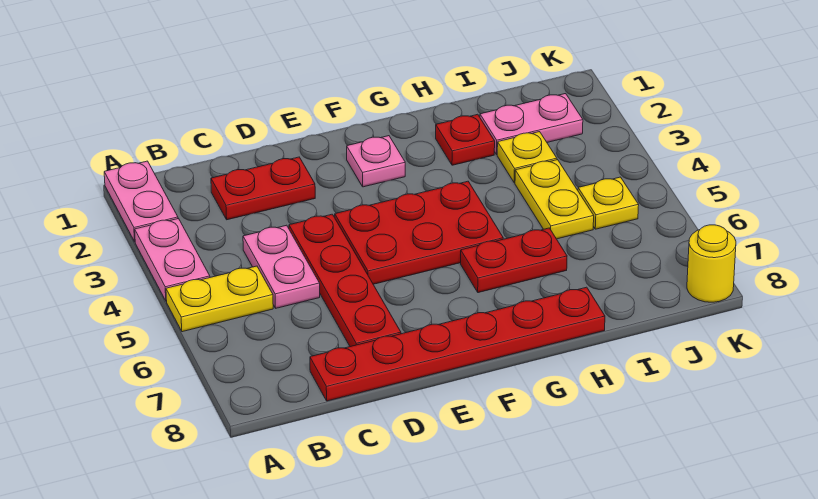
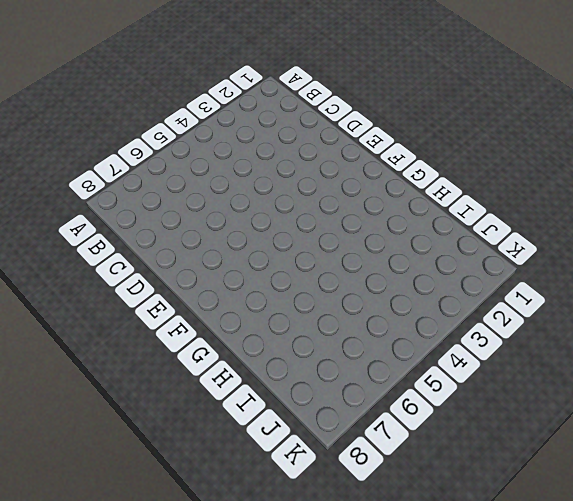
none -> pink plate A1:A2 level 1
none -> pink plate A3:A4 level 1
none -> yellow plate A5:B5 level 1

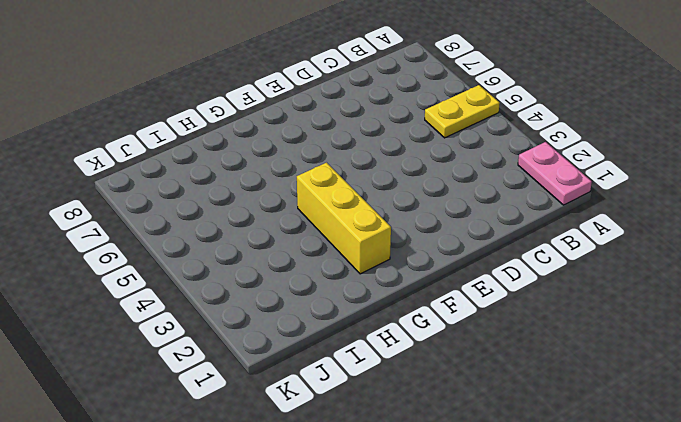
yellow brick G2:G4 level 1 -> red plate E4:G5 level 1
none -> pink plate A3:A4 level 1
none -> red plate C2:D2 level 1
none -> pink plate C4:C5 level 1

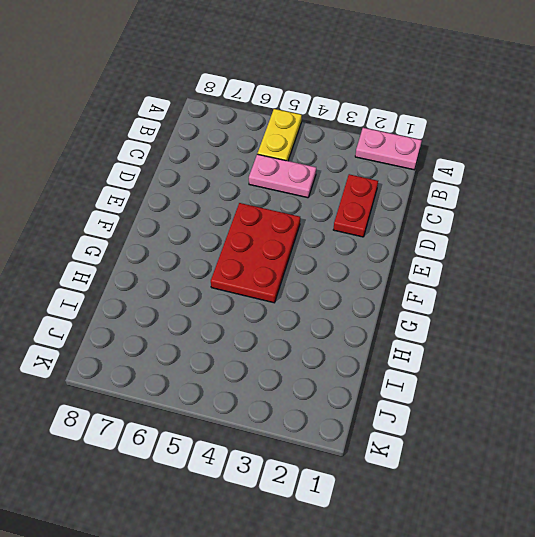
none -> pink plate A3:A4 level 1
none -> red plate C8:H8 level 1
none -> red plate D4:D7 level 1

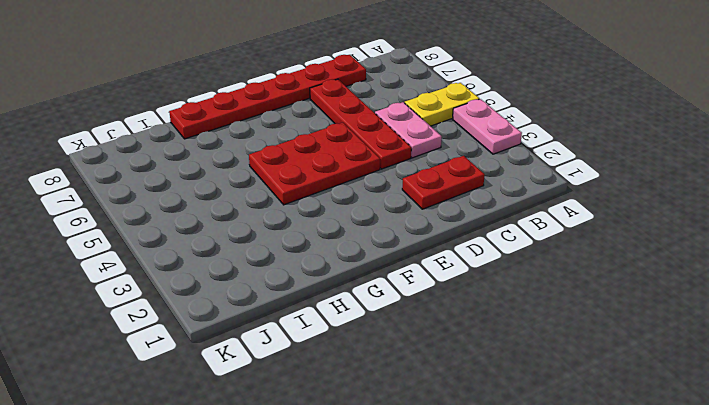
none -> pink plate A1:A2 level 1
none -> pink plate F2 level 1
none -> red plate G6:H6 level 1

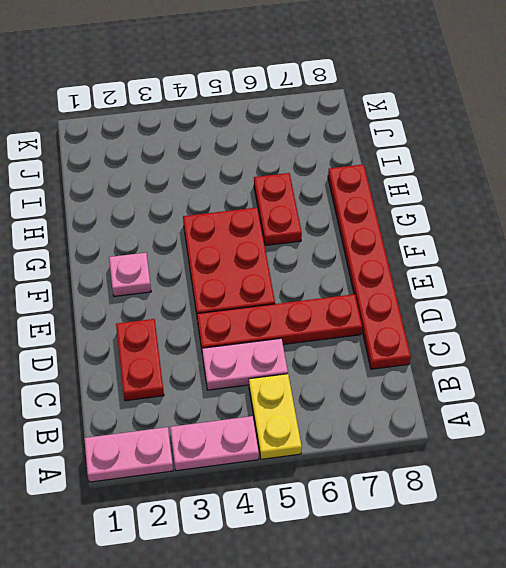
none -> red plate H2 level 1
none -> pink plate I2:J2 level 1
none -> yellow plate I3 level 1

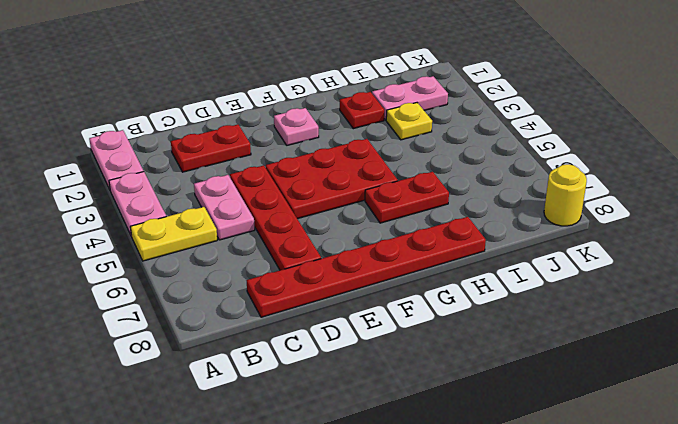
none -> yellow plate I4:I5 level 1
none -> yellow plate J5 level 1

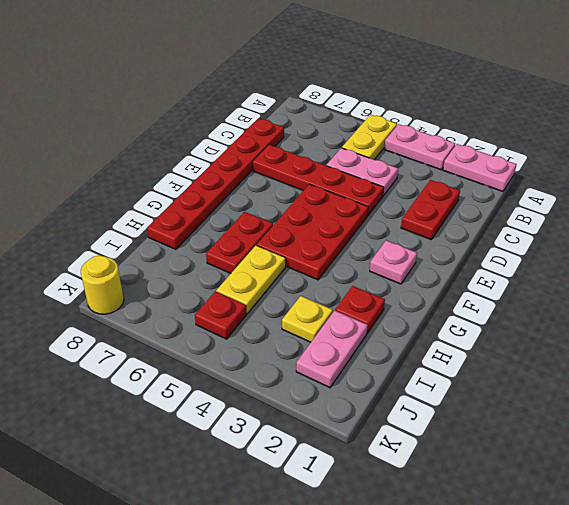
yellow plate H5:I5 level 1 -> yellow plate I4:I5 level 1
red plate J5 level 1 -> yellow plate J5 level 1

